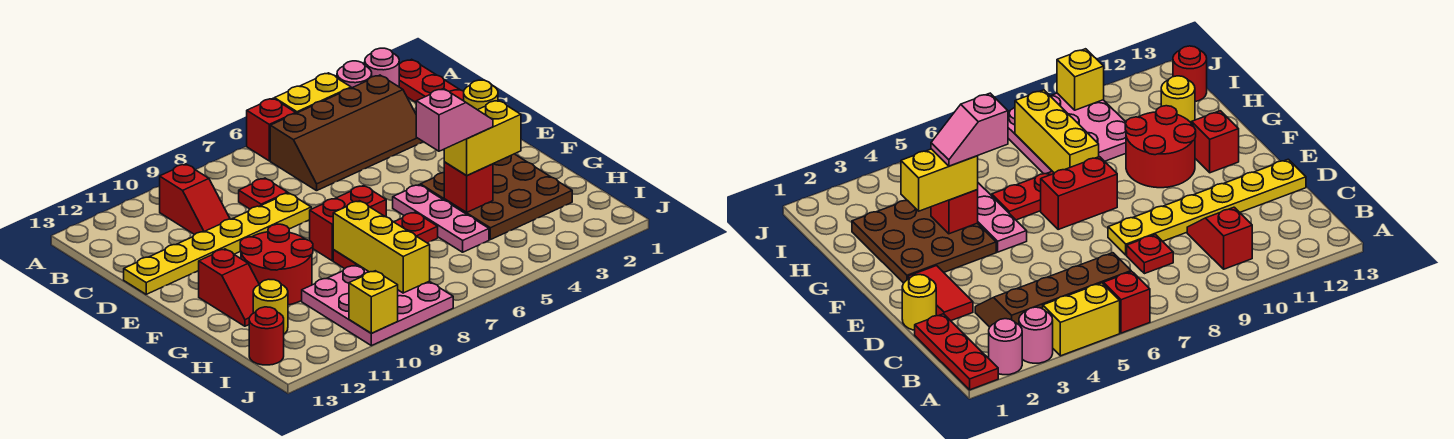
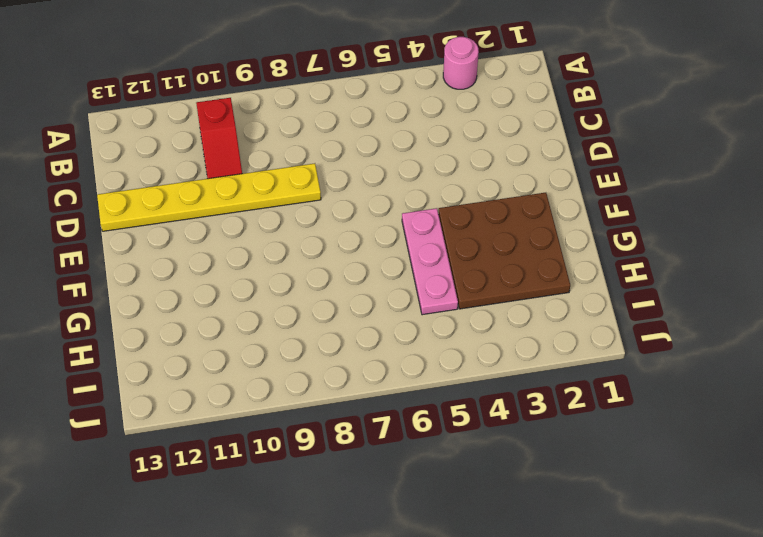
none -> red plate A1:C1 level 1
none -> pink round brick A2 level 1
none -> yellow brick A4:A5 level 1

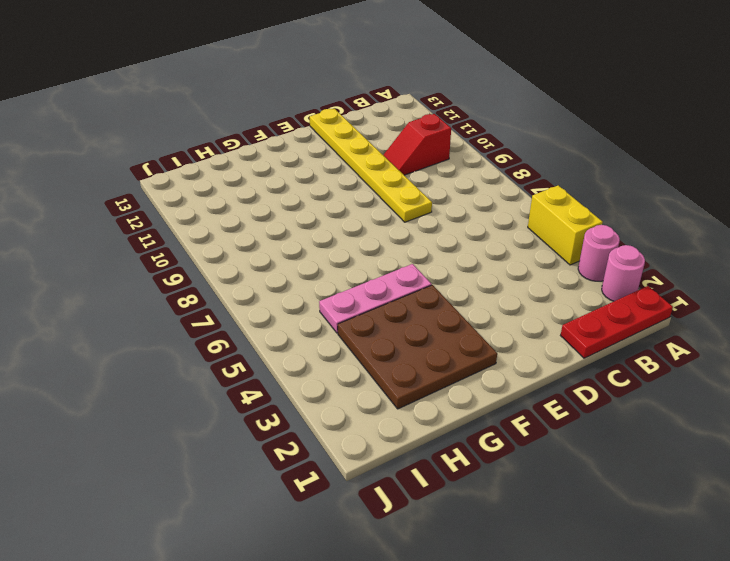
none -> red brick A6 level 1
none -> brown slope B3:C6 level 1 top B
none -> red plate C8 level 1

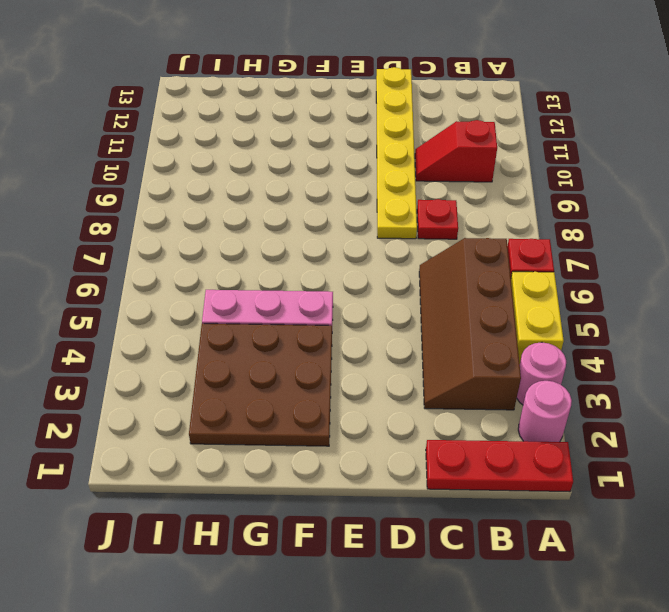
none -> yellow round brick D1 level 1
none -> red tile D2:E2 level 1
none -> red brick F7:F8 level 1

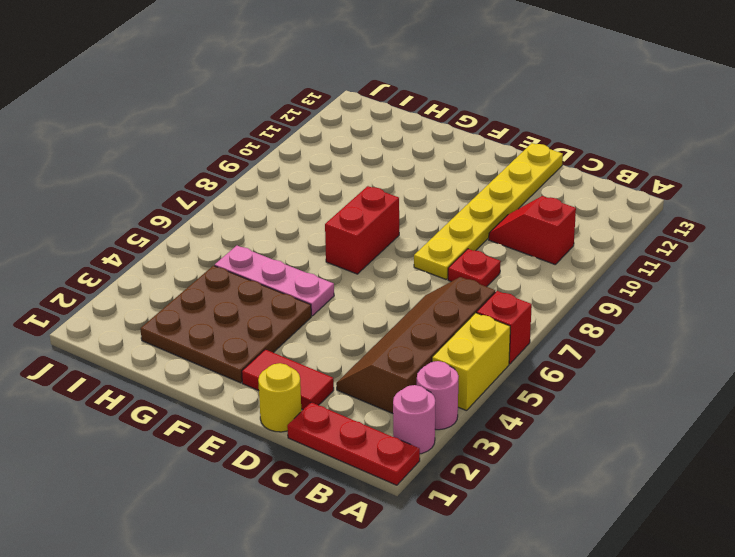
none -> red round brick F10:G11 level 1
none -> red slope F12:G12 level 1 top F
none -> red plate G6:G8 level 1

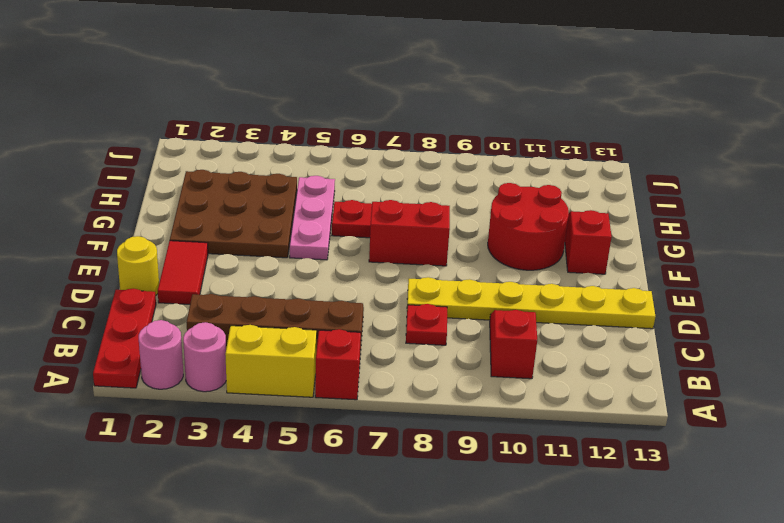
none -> pink plate H8:J10 level 1
none -> yellow round brick H12 level 1
none -> red round brick I13 level 1

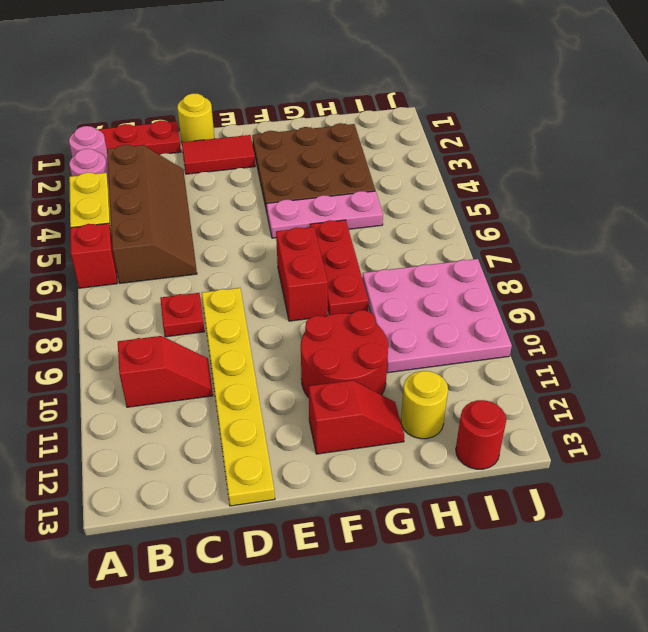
none -> red brick G4 level 2
none -> yellow brick G8:I8 level 2
none -> yellow brick J10 level 2

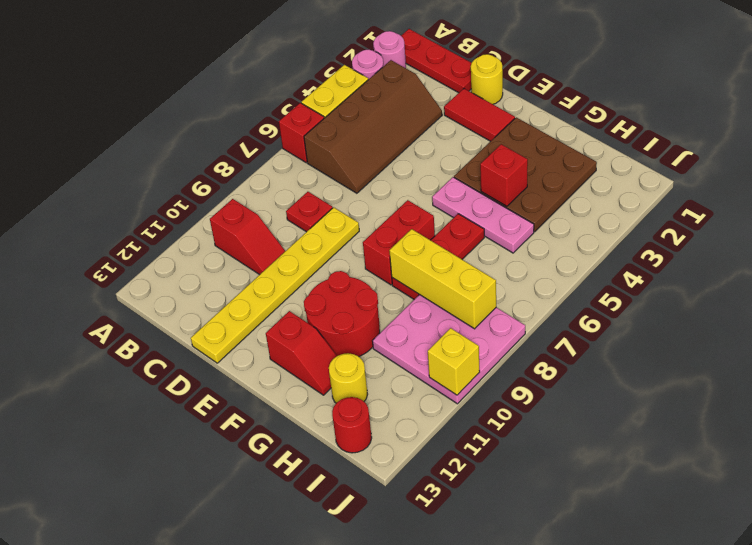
none -> yellow brick G3:G4 level 3
none -> pink slope G4:G5 level 4 top 5

